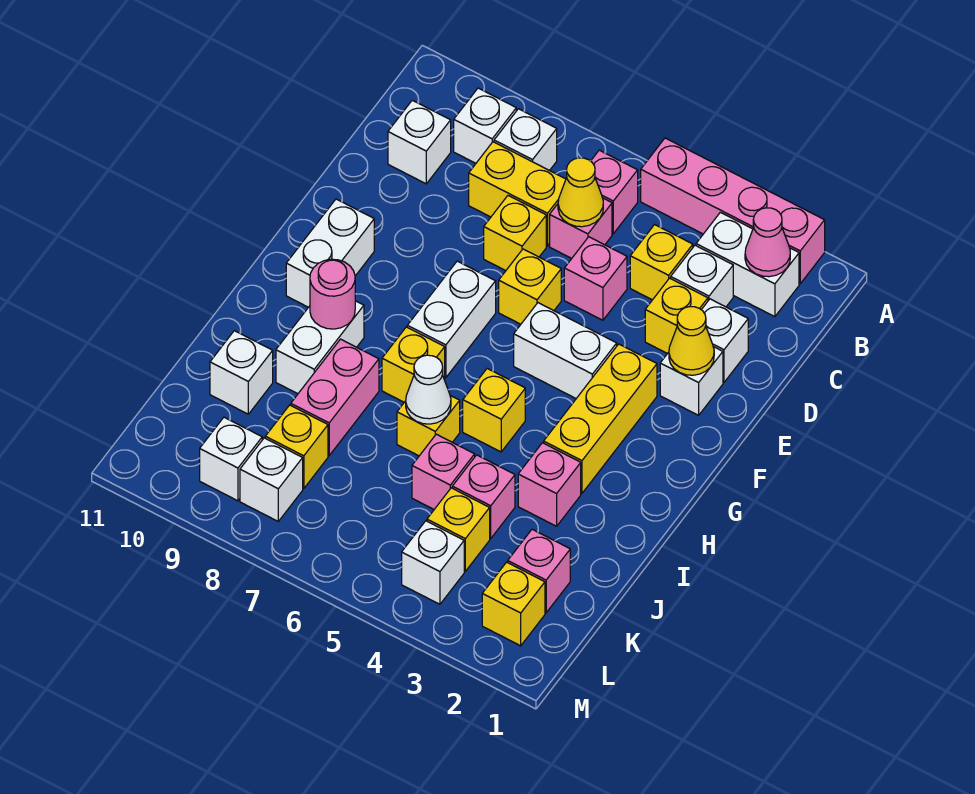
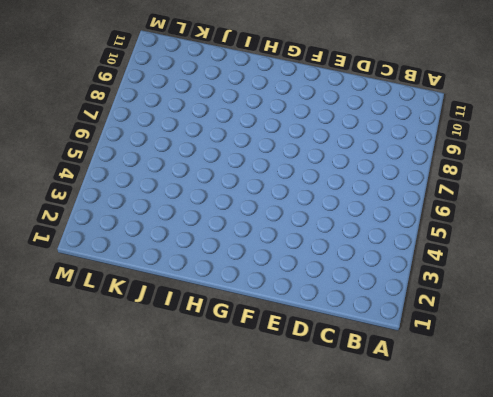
none -> pink brick A2:A5 level 1
none -> white brick B2:B3 level 1
none -> pink brick B6 level 1
none -> white brick B8 level 1

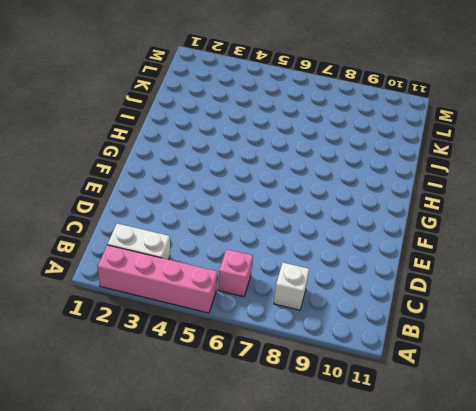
none -> white brick B9 level 1
none -> white brick C3 level 1
none -> yellow brick C4 level 1
none -> pink brick C6 level 1

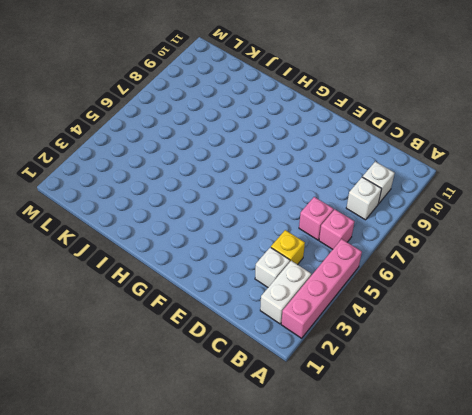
none -> yellow brick C7:C8 level 1
none -> white brick C10 level 1
none -> white brick D2 level 1
none -> yellow brick D3 level 1

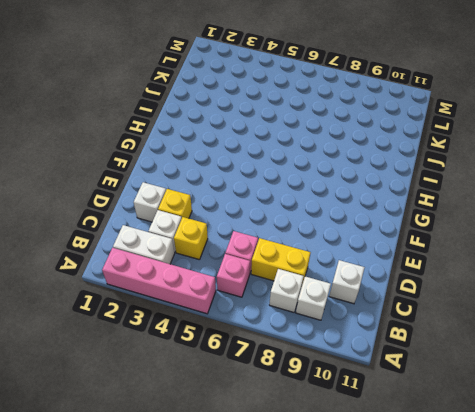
none -> pink brick D5 level 1
none -> yellow brick D7 level 1
none -> white brick E2 level 1
none -> yellow brick E6 level 1

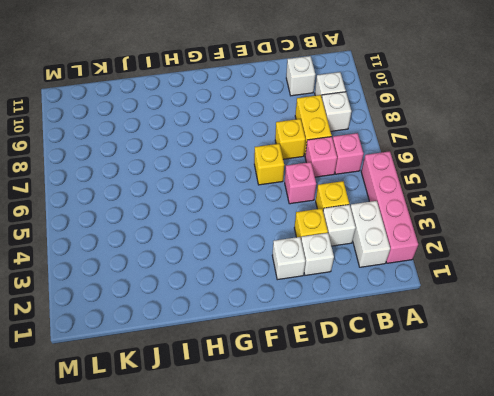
none -> yellow brick F3:H3 level 1
none -> white brick F4:F5 level 1
none -> white brick F7:G7 level 1
none -> white brick F10:G10 level 1

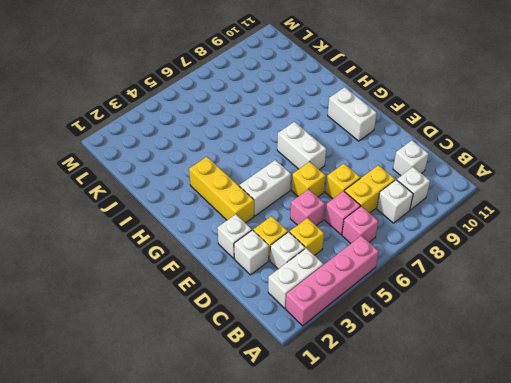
none -> yellow brick H5 level 1
none -> yellow brick H7 level 1
none -> white brick H9:I9 level 1
none -> pink brick I3 level 1

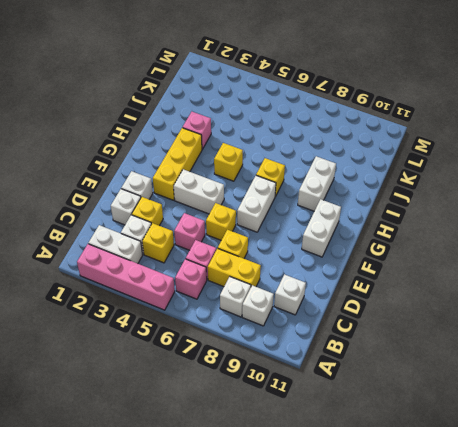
none -> yellow brick I6 level 1
none -> pink brick I8:J8 level 1
none -> pink brick J4 level 1
none -> pink brick J5 level 1

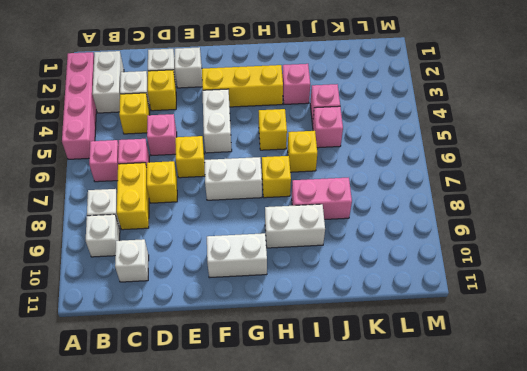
none -> white brick J10 level 1
none -> pink brick K2 level 1
none -> yellow brick K4 level 1
none -> yellow brick K8 level 1

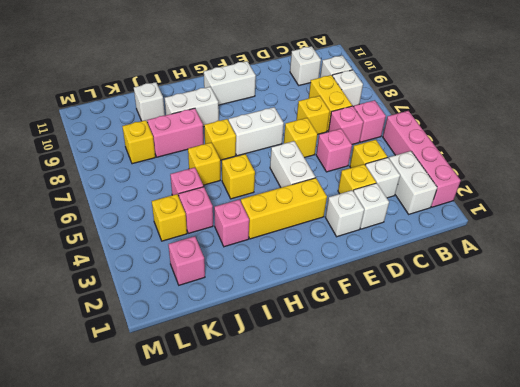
none -> yellow brick L2 level 1
none -> white brick L4 level 1
none -> white brick L8 level 1
none -> white brick L9 level 1

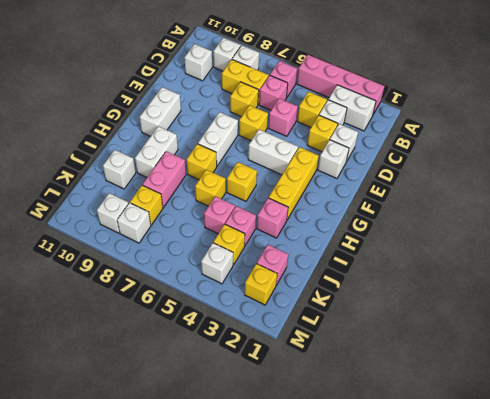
none -> pink cone B2 level 2
none -> yellow cone C6 level 2
none -> yellow cone E2 level 2
none -> pink round brick H9 level 2

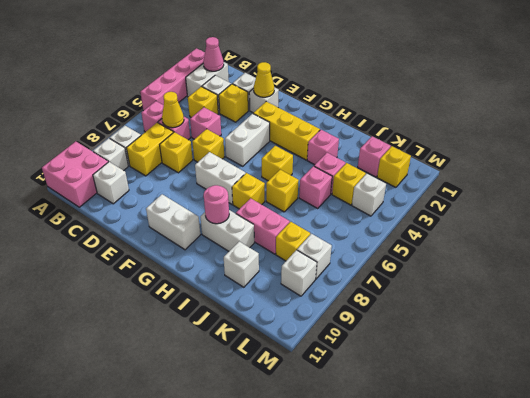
pink brick A10:B11 level 1 -> none
none -> white cone I6 level 2

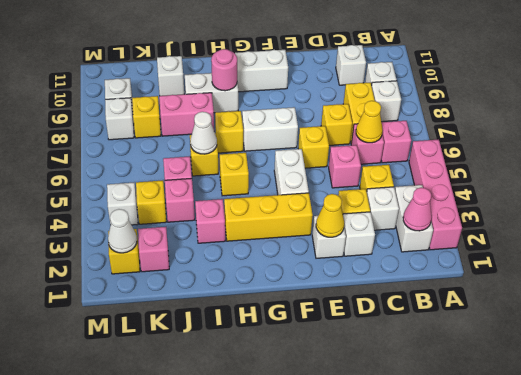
white cone L2 level 2 -> none

